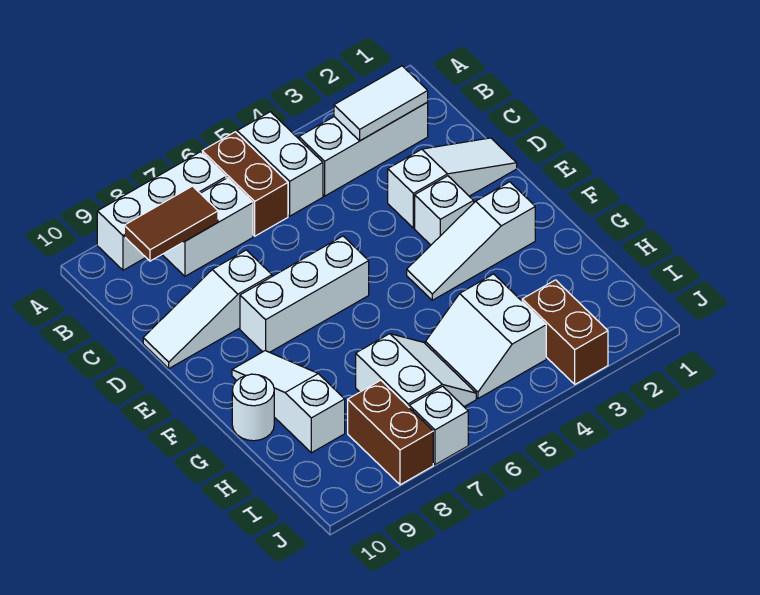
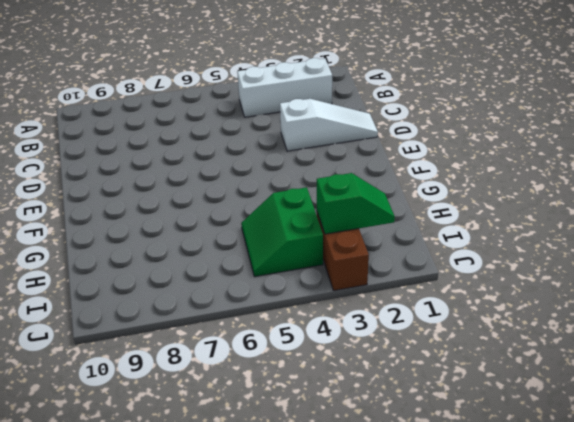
green slope H4:I5 level 1 top 4 -> white slope H4:I5 level 1 top 4
green slope I2:I3 level 2 top 3 -> none
none -> white brick A5:B5 level 1
none -> brown brick A6:B6 level 1
none -> white brick A7:A9 level 1

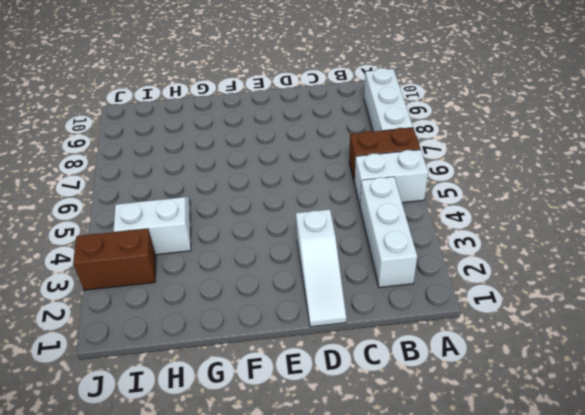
none -> white brick B7:B8 level 1
none -> white slope D8:D10 level 1 top 8
none -> white brick E3 level 1

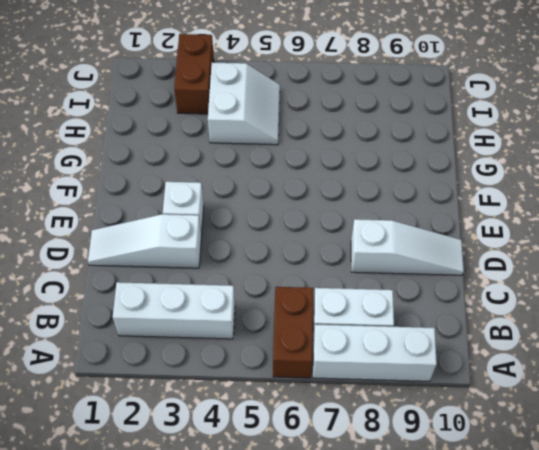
none -> white brick A5:B5 level 1
none -> white brick E6:E8 level 1
none -> white slope F2:F4 level 1 top 2

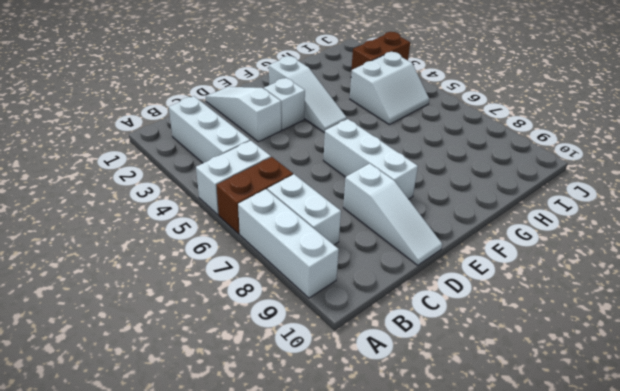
none -> white slope F9:H9 level 1 top H
none -> white round brick G10 level 1
none -> white slope H6:I7 level 1 top 7

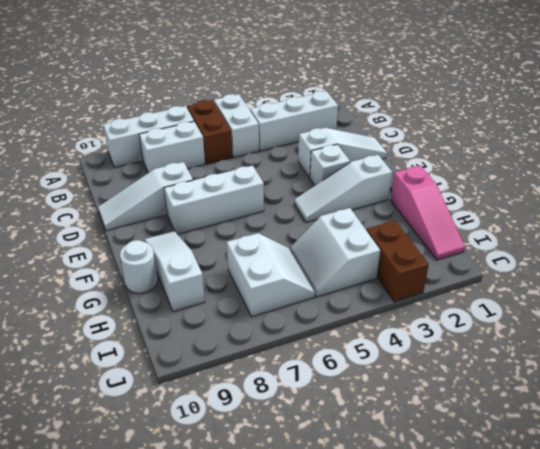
pink slope G1:I1 level 1 top G -> none
none -> brown brick I8:J8 level 1
none -> white brick J7 level 1
none -> white tile B2:B3 level 2

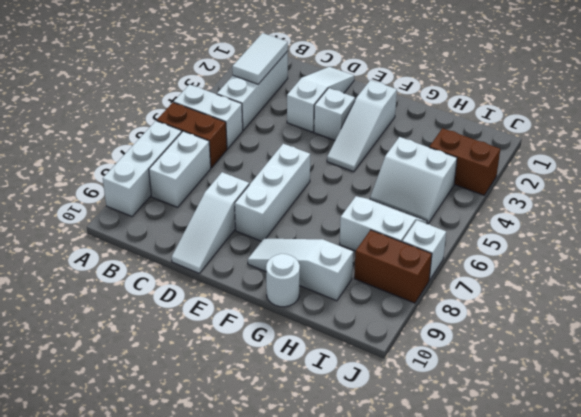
none -> brown tile B8:B9 level 2

